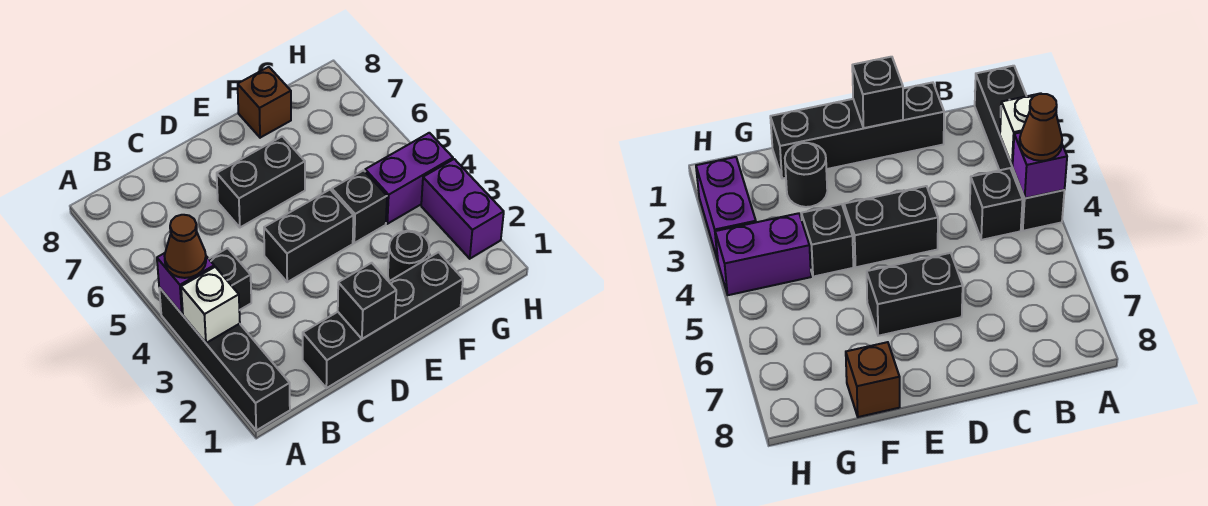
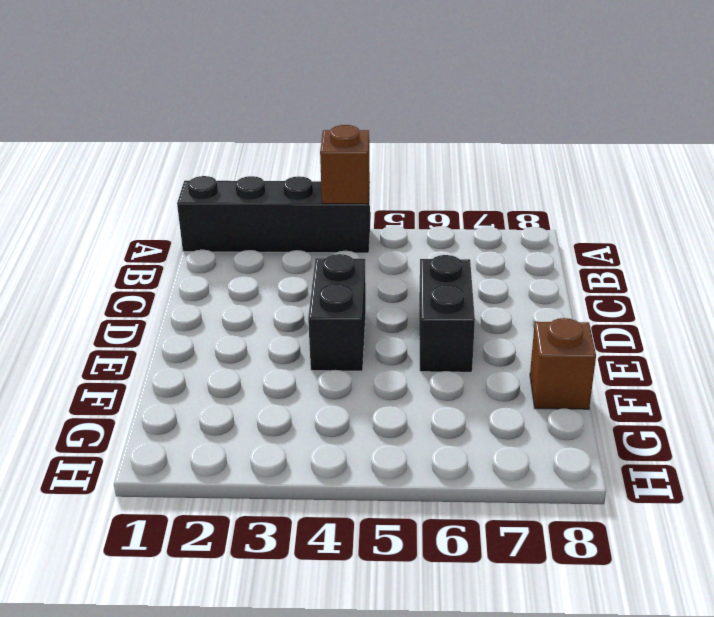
brown brick A4 level 2 -> purple brick A4 level 2
none -> black brick B4 level 1
none -> black brick C1:F1 level 1
none -> black round brick F2 level 1

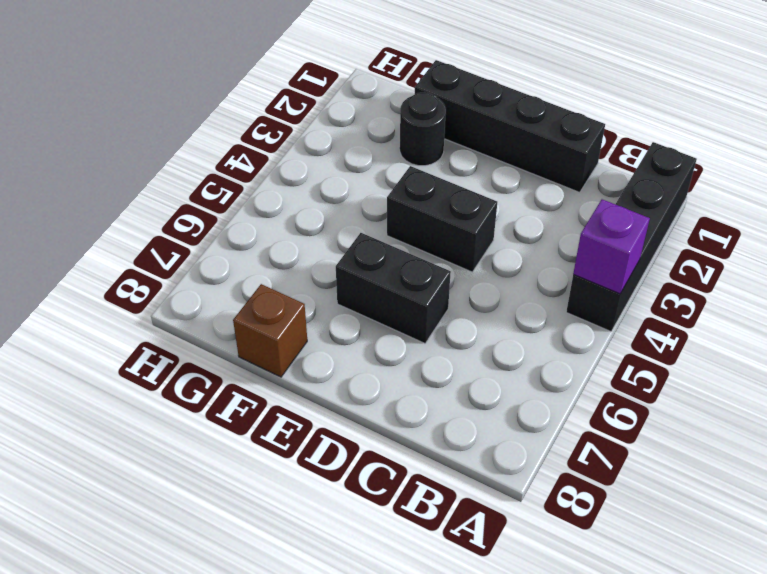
none -> black brick B4 level 1
none -> black brick F4 level 1
none -> purple brick G4:H4 level 1

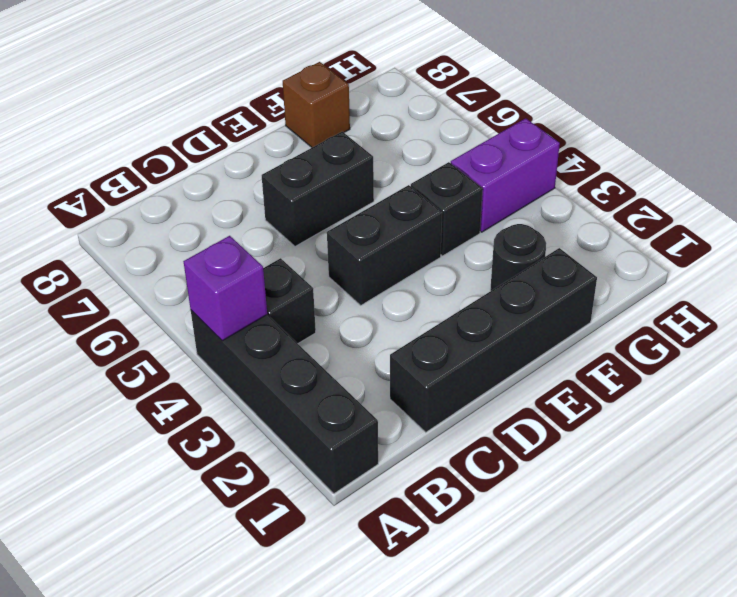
none -> purple brick H2:H3 level 1
none -> white brick A3 level 2
none -> black brick D1 level 2

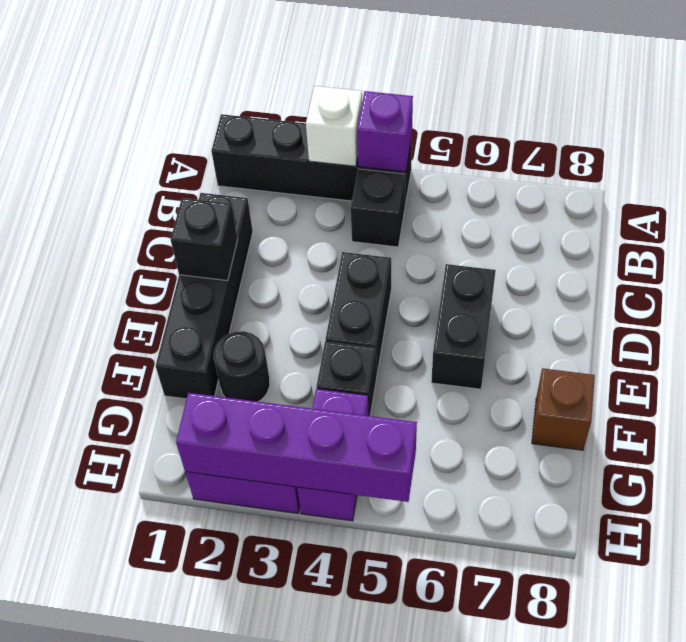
purple brick H2:H5 level 2 -> none
none -> brown cone A4 level 3

